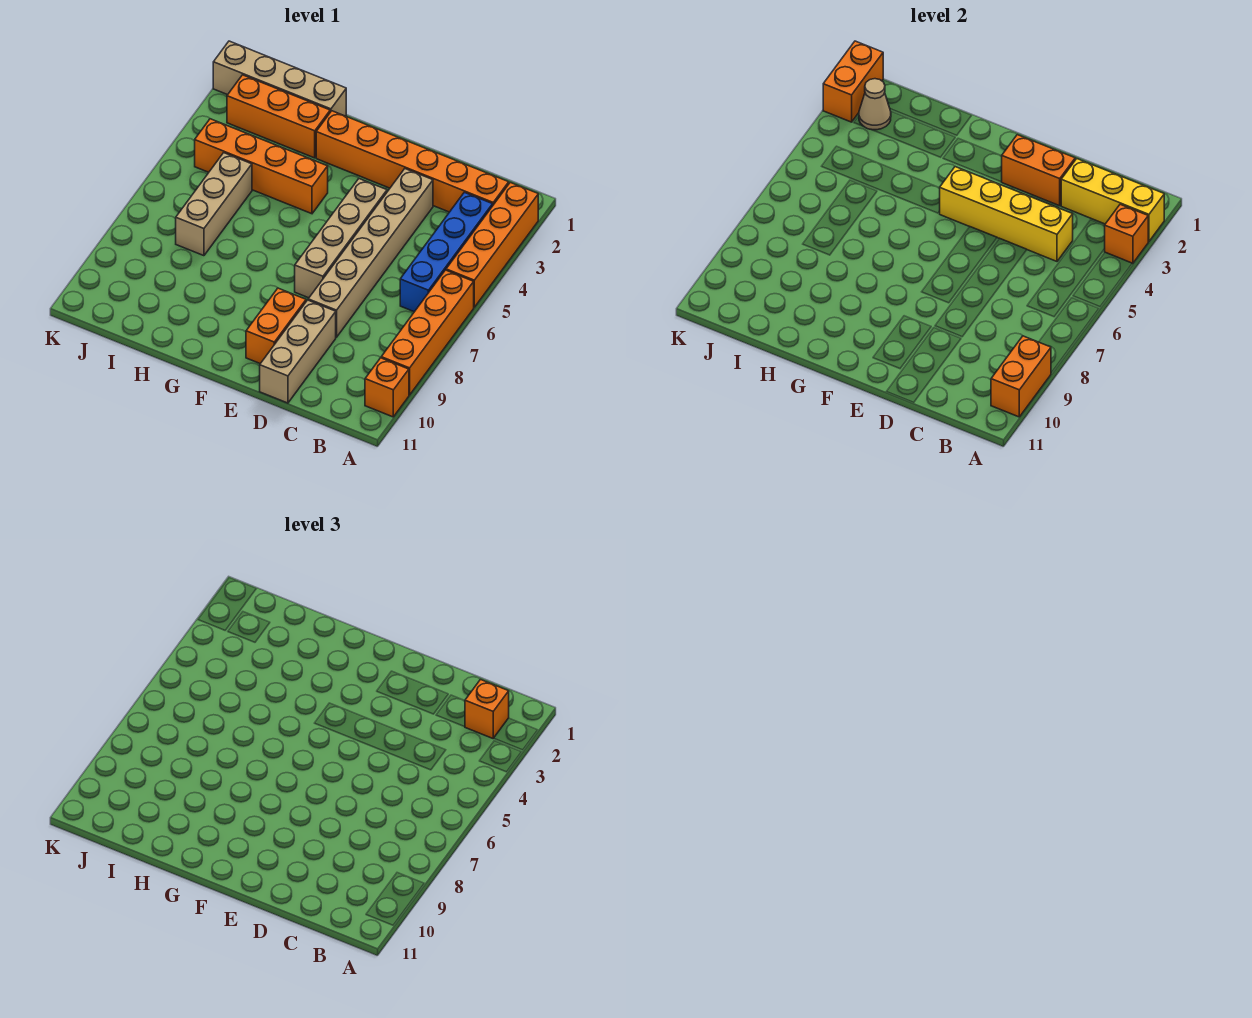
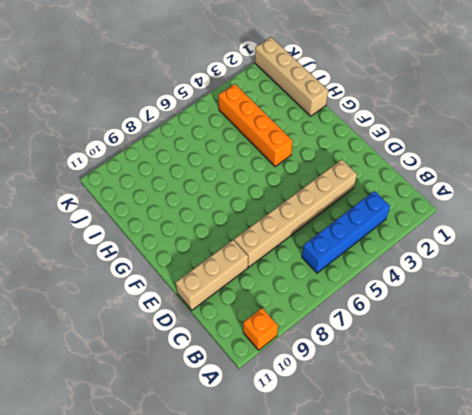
none -> orange brick A2:A5 level 1
none -> orange brick A6:A9 level 1
none -> orange brick B2:G2 level 1

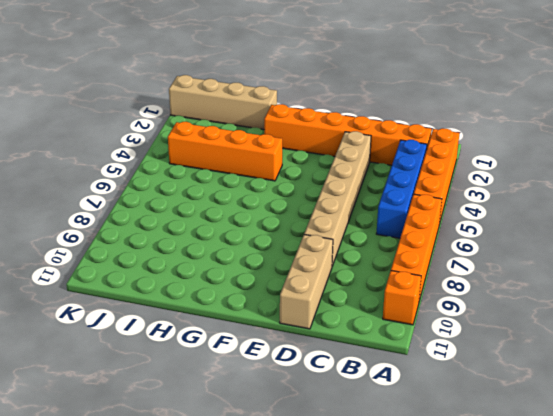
none -> tan brick E4:E7 level 1
none -> orange brick E9:E10 level 1
none -> orange brick H2:J2 level 1

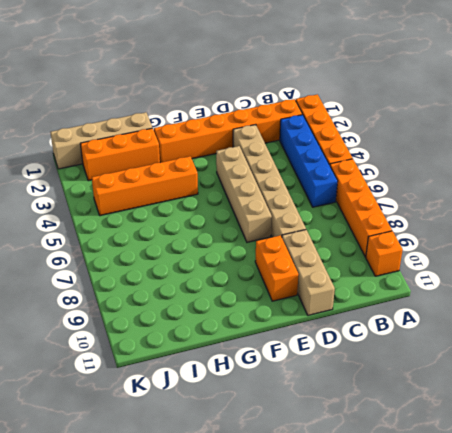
none -> tan brick I5:I7 level 1
none -> yellow brick A2:C2 level 2
none -> orange brick A3 level 2

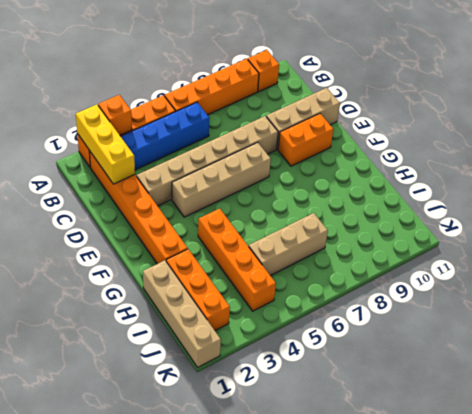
none -> orange brick A9:A10 level 2
none -> yellow brick C4:F4 level 2
none -> orange brick D2:E2 level 2

